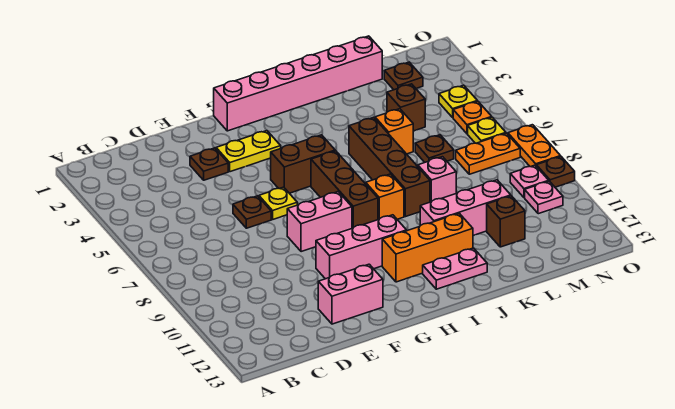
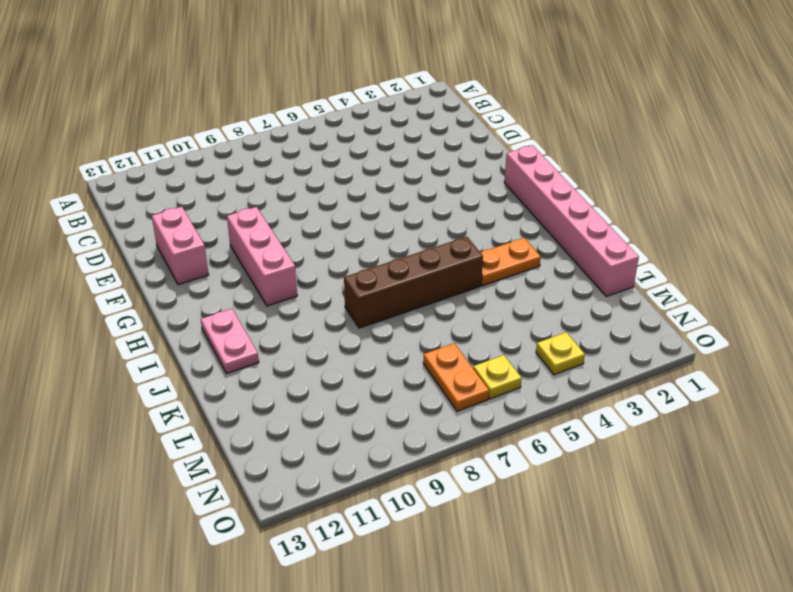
orange plate J3:J4 level 1 -> orange plate O7:O8 level 1
none -> brown plate E3 level 1
none -> brown plate E6 level 1
none -> yellow plate F3:G3 level 1

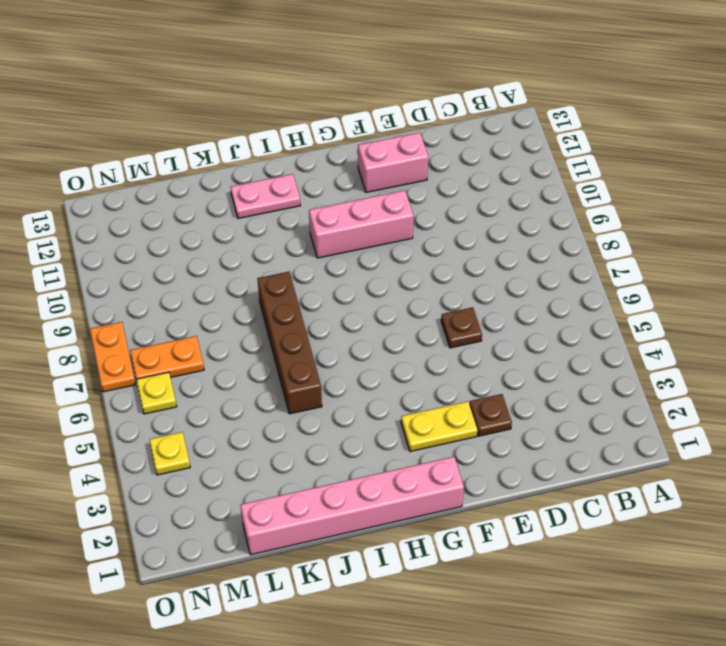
none -> yellow plate F6 level 1
none -> pink brick F8:G8 level 1
none -> brown brick G5:H5 level 1

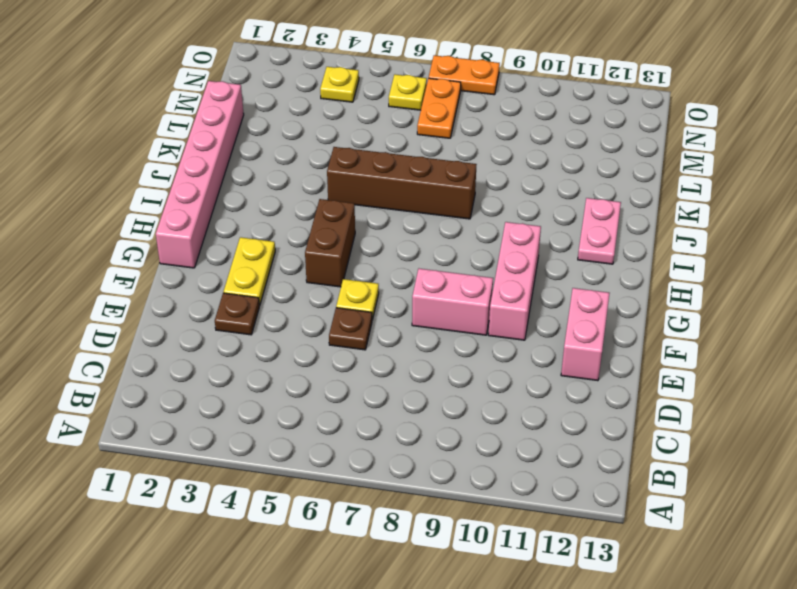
pink brick F8:F9 level 1 -> pink brick F8:G8 level 1
none -> brown brick H6:H8 level 1
none -> orange brick H11:J11 level 1
none -> orange brick I8 level 1

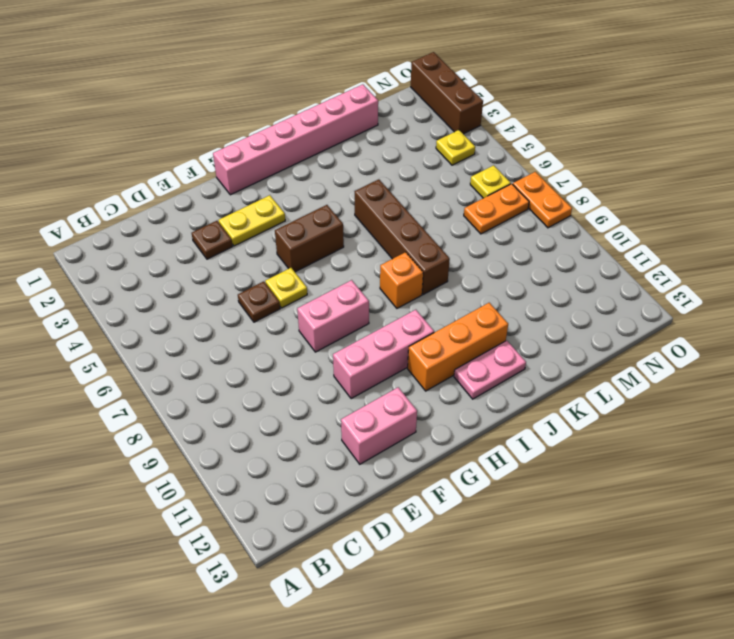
brown brick O1:O3 level 1 -> brown brick H6:H8 level 1
none -> pink brick J10:L10 level 1
none -> orange brick K5 level 1
none -> pink brick K8 level 1

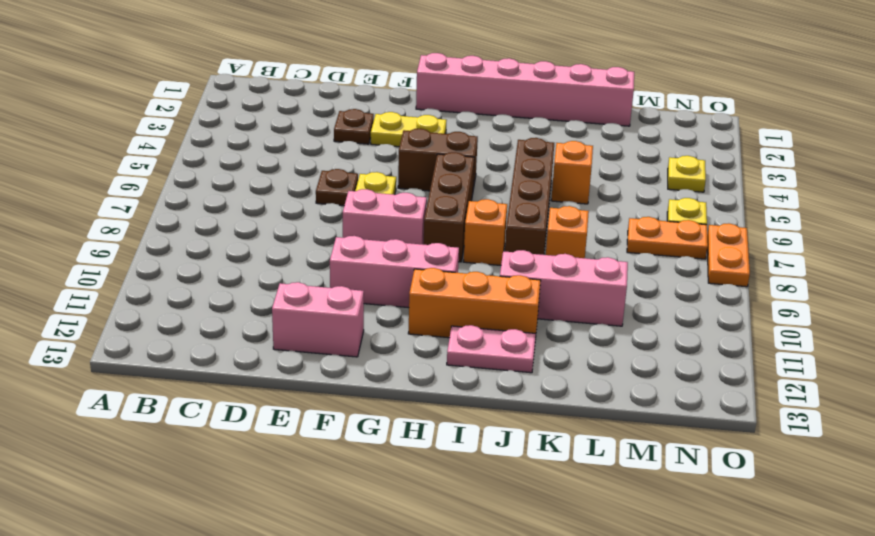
orange brick K8 level 1 -> pink brick K8 level 1
none -> brown brick L4 level 1
none -> brown plate L6 level 1
none -> brown brick L11 level 1

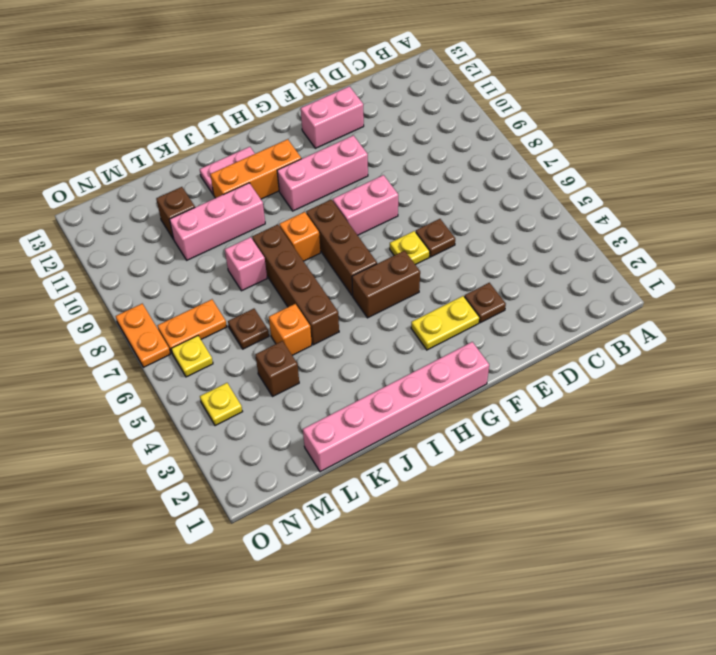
none -> brown plate M2 level 1
none -> orange plate N5 level 1
none -> pink plate N9 level 1

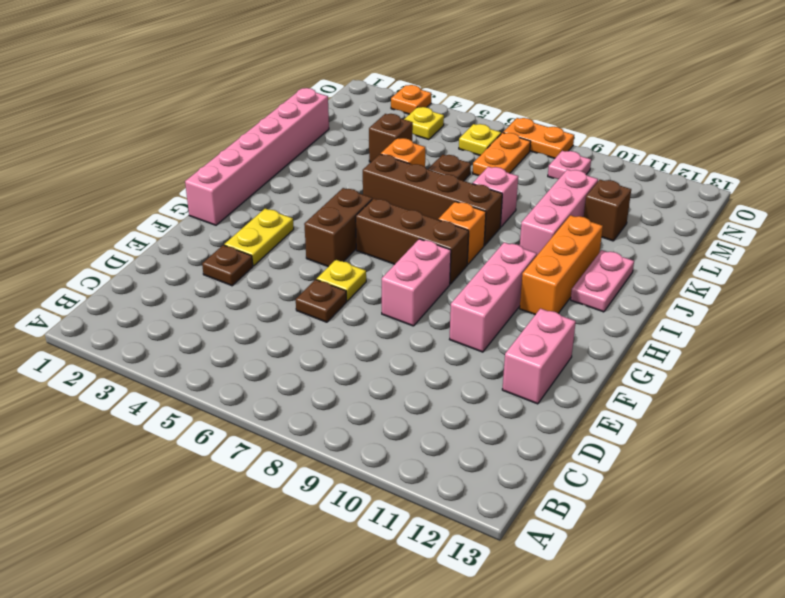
orange plate O3 level 1 -> orange plate N5 level 1
none -> brown plate M2 level 1
none -> pink plate N10 level 1
none -> brown plate O9 level 1

